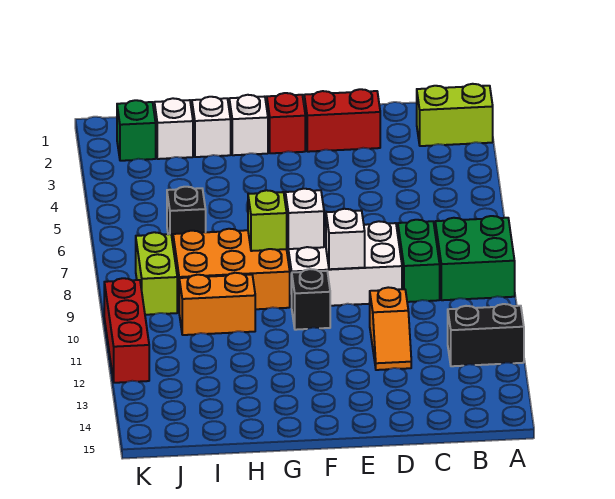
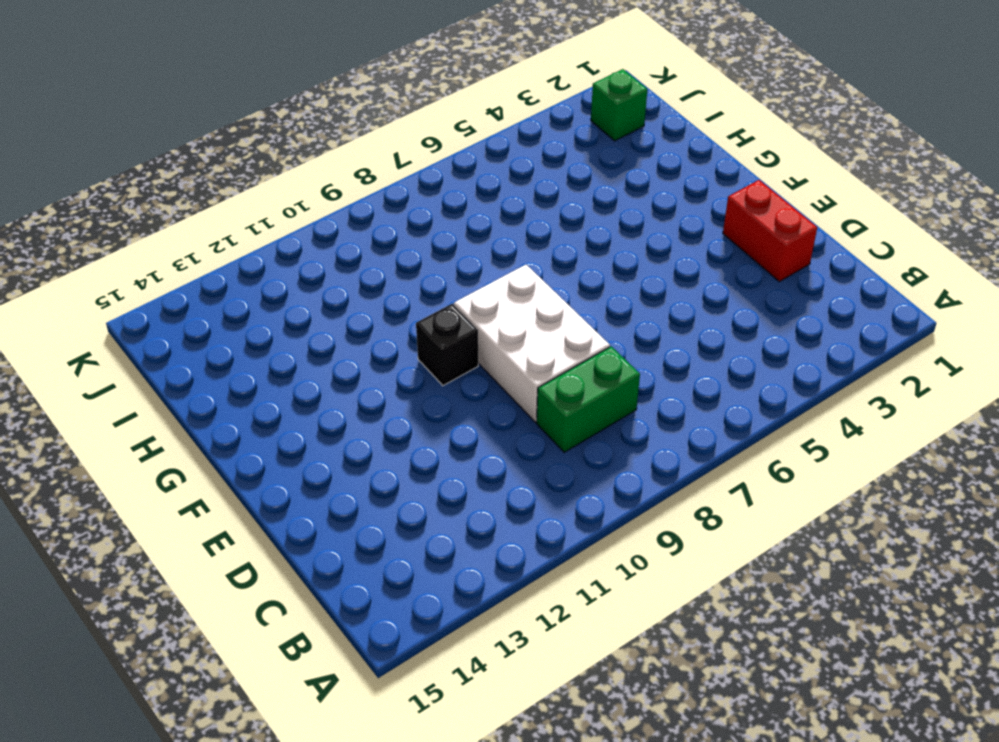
none -> lime brick A2:B2 level 1
none -> green brick A8:B9 level 1
none -> black brick A12:B12 level 1

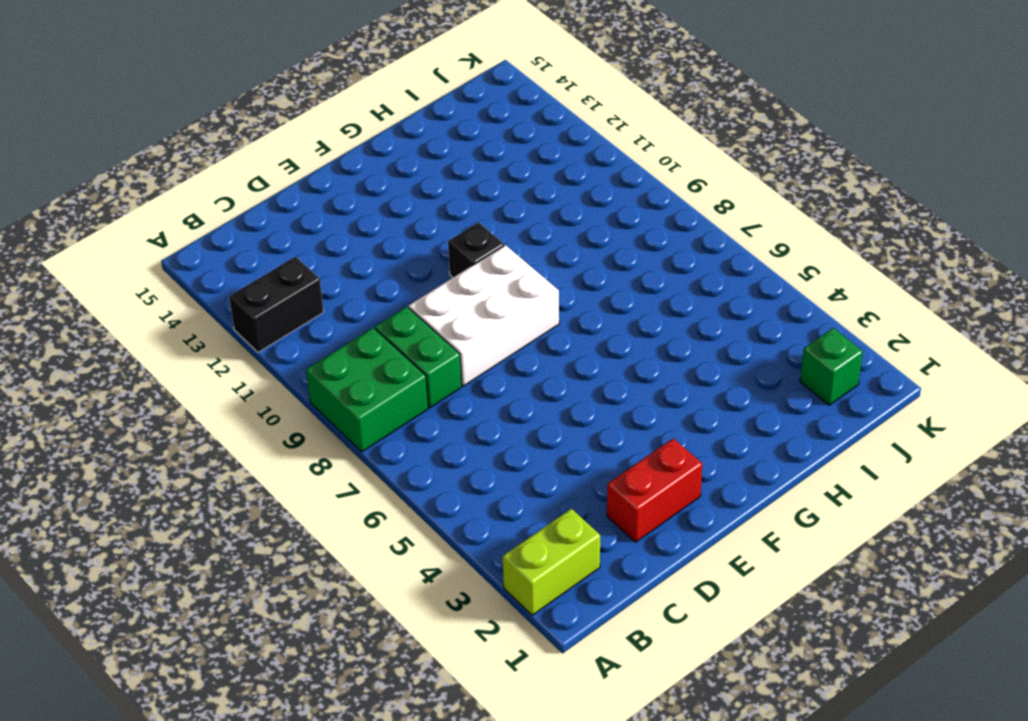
none -> orange slope D11:D12 level 1 top 11
none -> red brick F2 level 1
none -> white brick G2 level 1

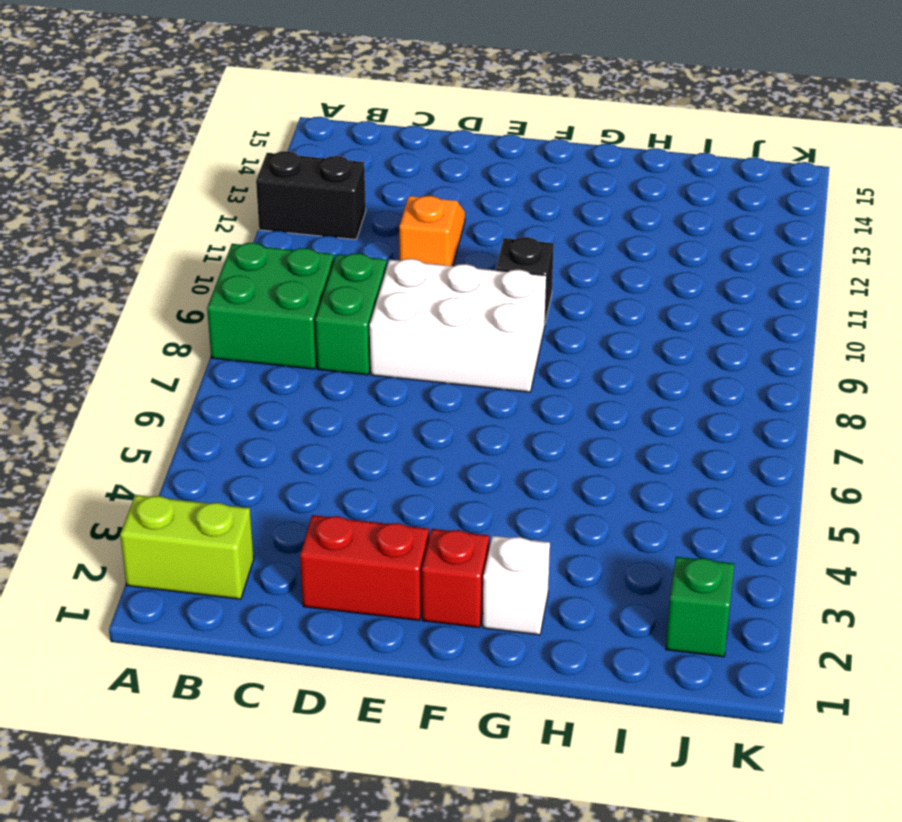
none -> orange brick G8:I9 level 1
none -> white brick H2 level 1
none -> orange brick H10:I10 level 1

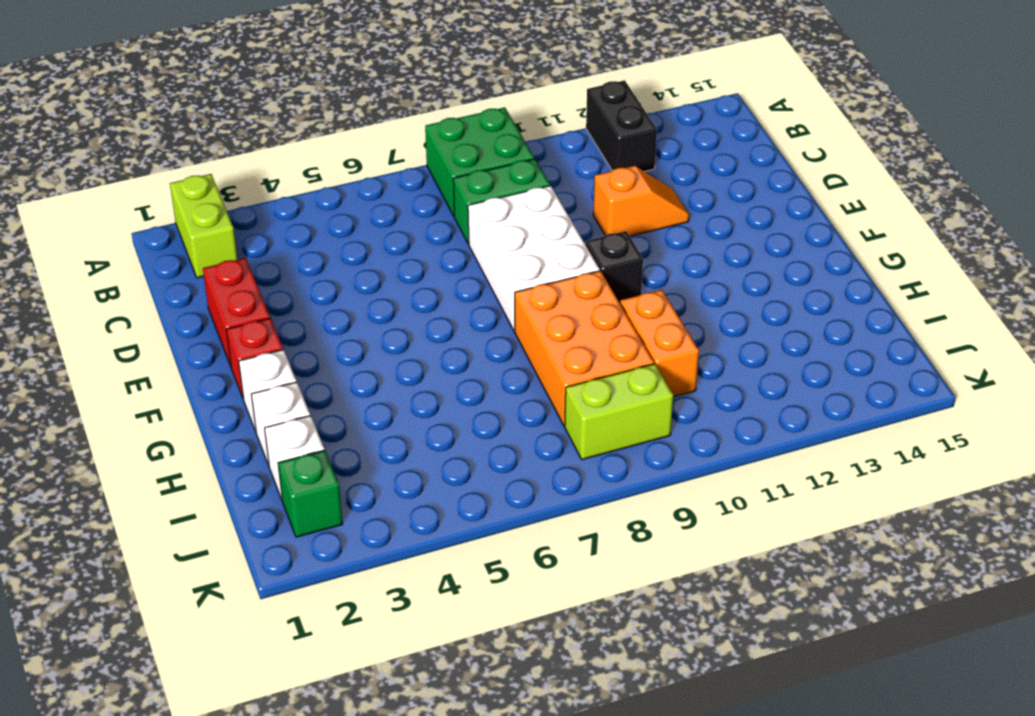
none -> black brick I6 level 1
none -> red brick K10:K12 level 1
none -> white brick E9 level 2

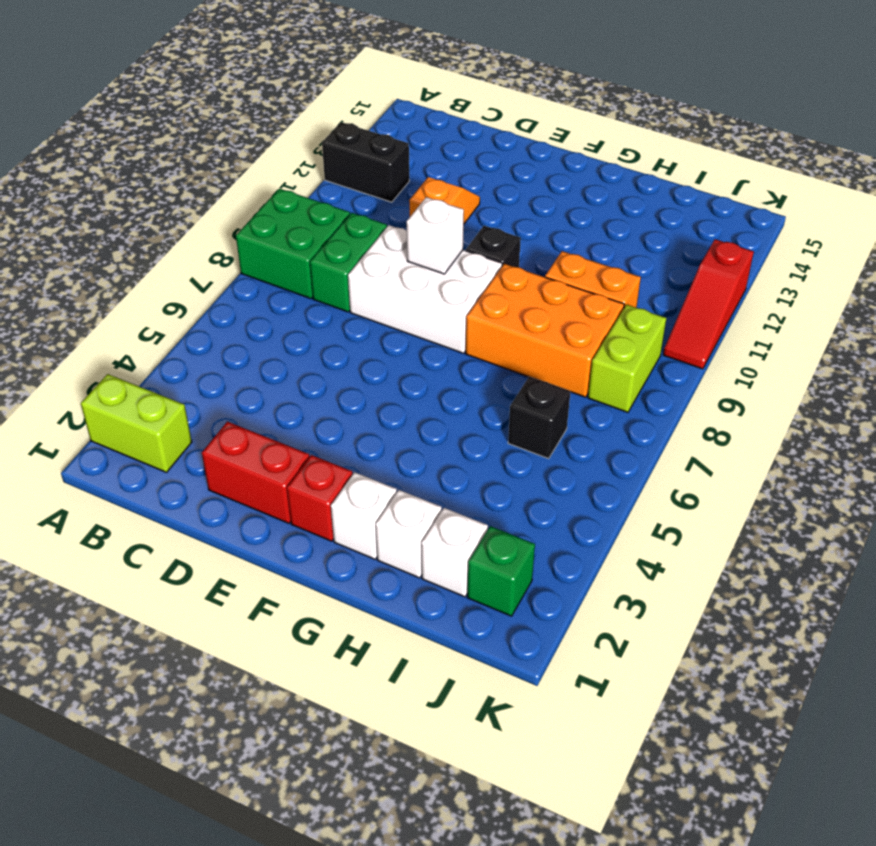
red slope K10:K12 level 1 top 12 -> red brick K10:K12 level 1
none -> white brick F8 level 2
none -> lime brick G8 level 2

